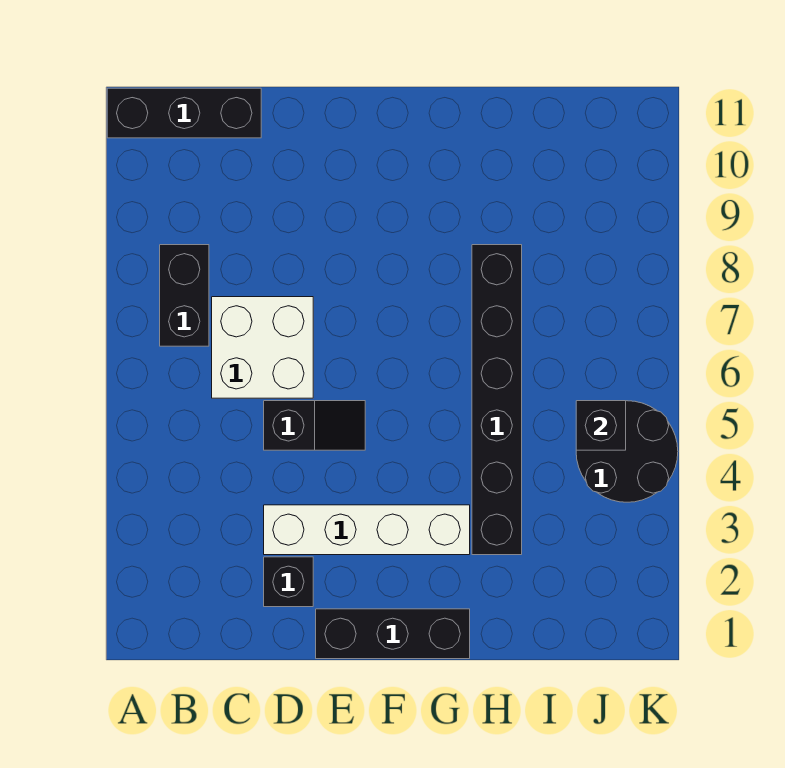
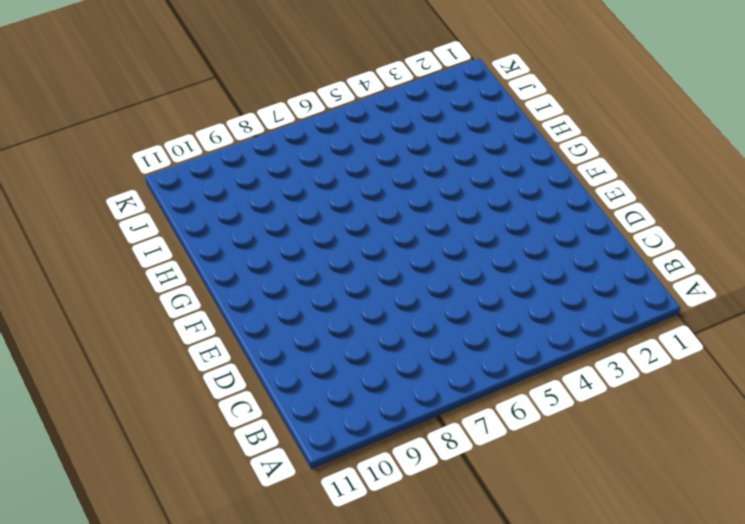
none -> black brick A11:C11 level 1
none -> black brick B7:B8 level 1

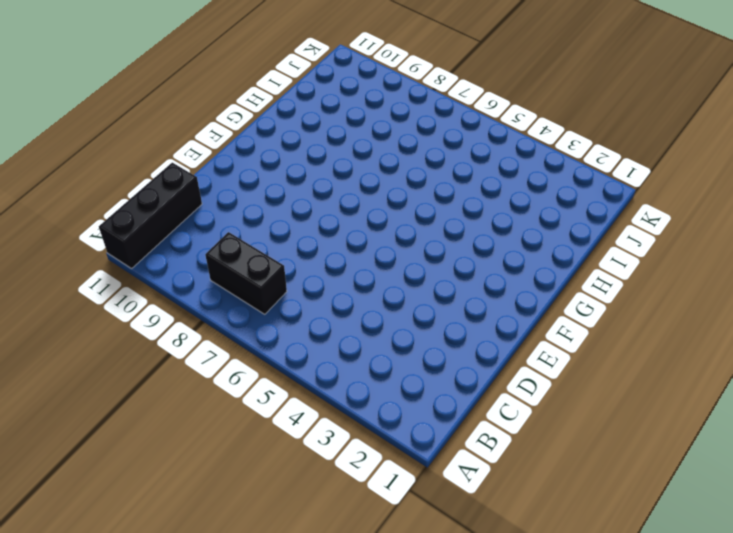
none -> white brick C6:D7 level 1
none -> black brick D2 level 1

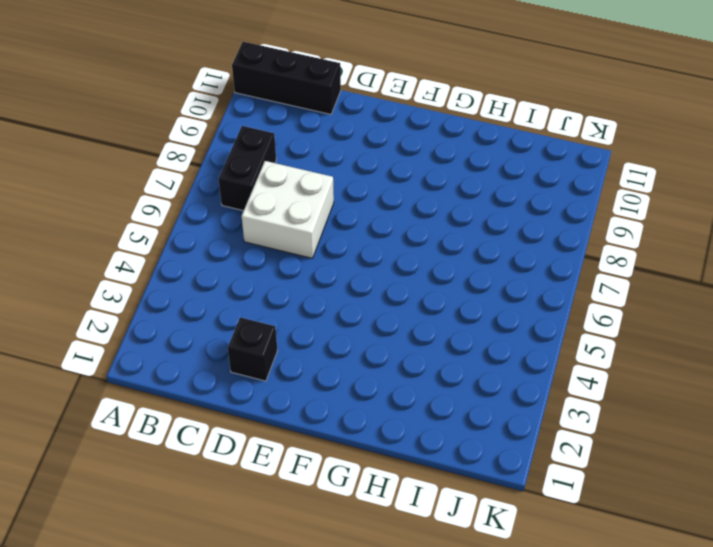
none -> white brick D3:G3 level 1
none -> black slope D5:E5 level 1 top D

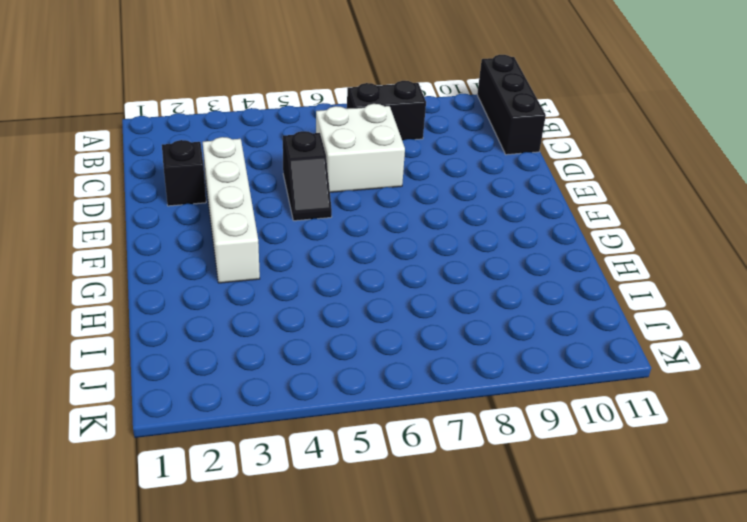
none -> black brick E1:G1 level 1
none -> black brick H3:H8 level 1

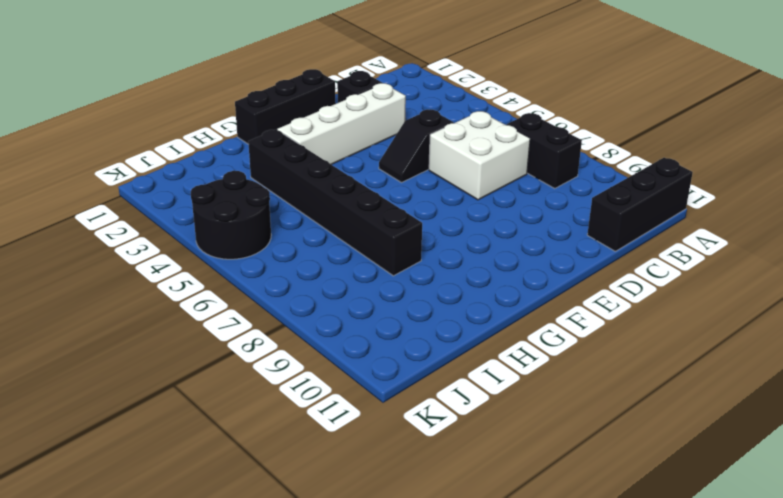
none -> black brick J5 level 2

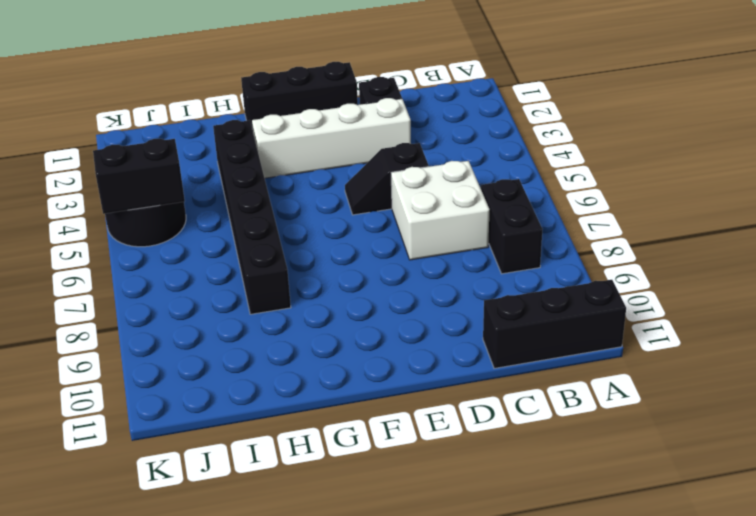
black brick J5:K5 level 2 -> black brick J5 level 2

